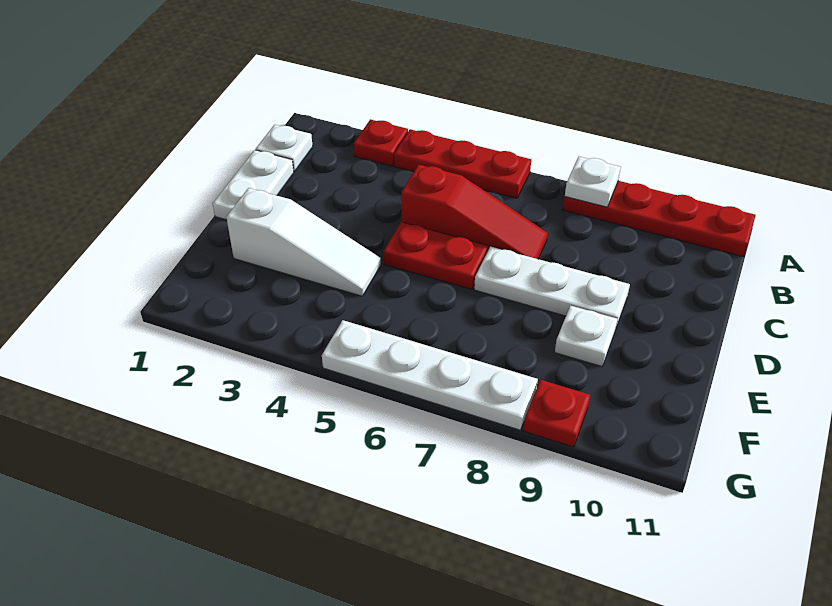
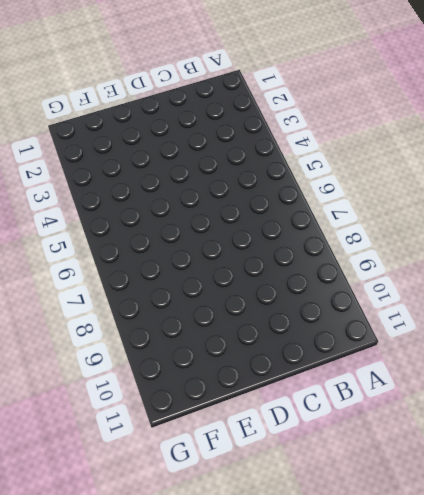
none -> red plate A3 level 1
none -> red plate A4:A6 level 1
none -> red plate A8:A11 level 1

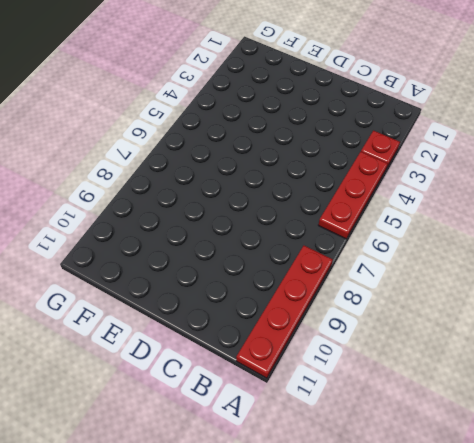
none -> white plate B1 level 1
none -> white plate C1:D1 level 1
none -> red slope C5:C7 level 1 top 5

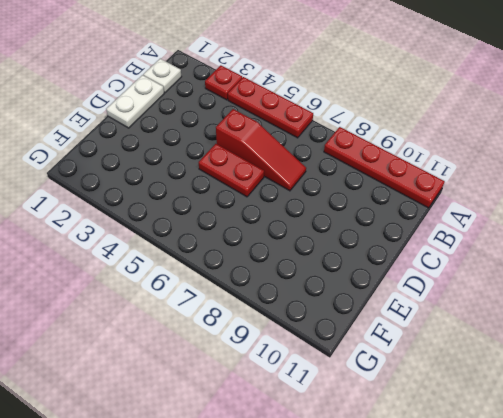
none -> white plate D7:D9 level 1
none -> white slope E2:E4 level 1 top 2
none -> white plate E9 level 1

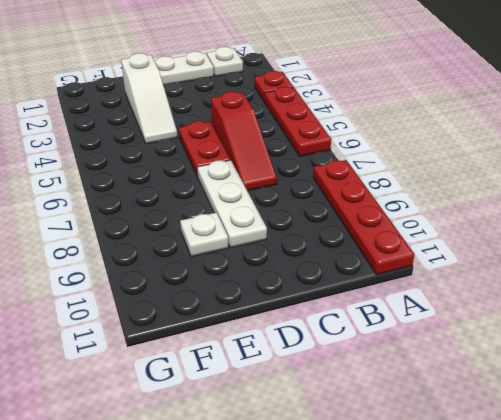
none -> white plate G5:G8 level 1
none -> red plate G9 level 1
none -> white plate A8 level 2

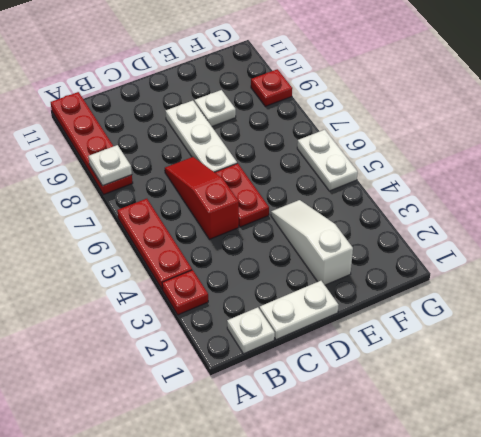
white plate G5:G6 level 1 -> white plate G5:G8 level 1

